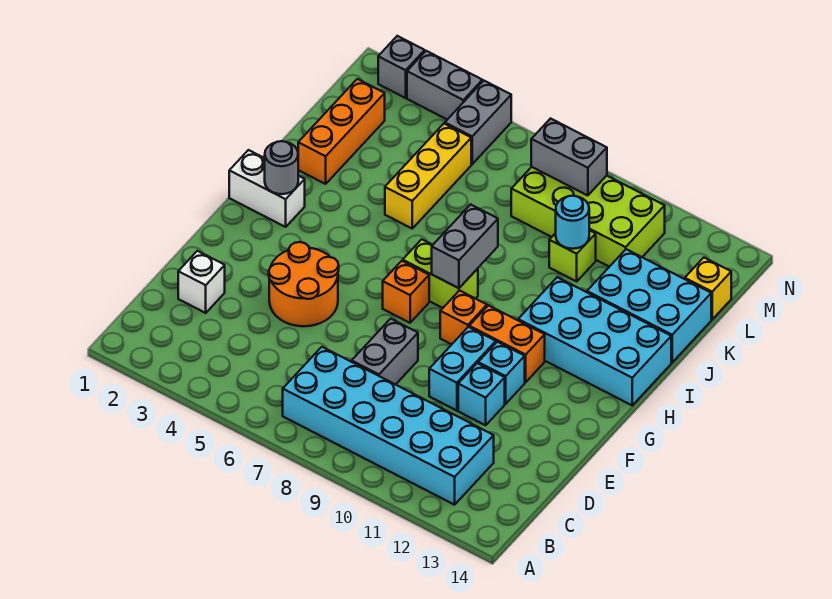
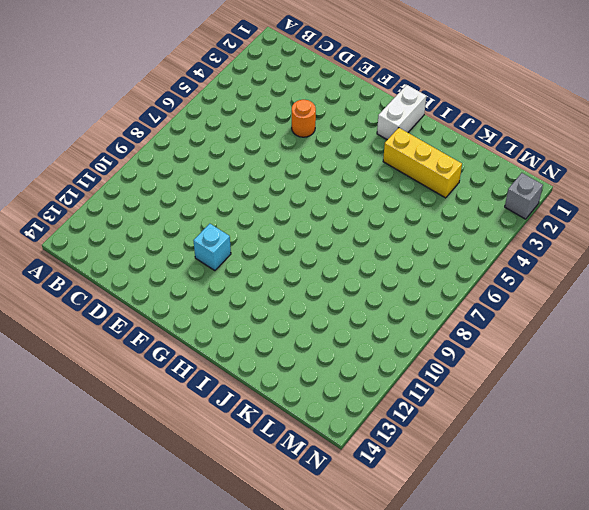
orange round brick E4 level 1 -> orange round brick E4:F5 level 1
yellow brick I3:K3 level 1 -> yellow brick J5:L5 level 1
none -> cyan brick B7:C12 level 1
none -> white brick D2 level 1
none -> grey brick D8:E8 level 1

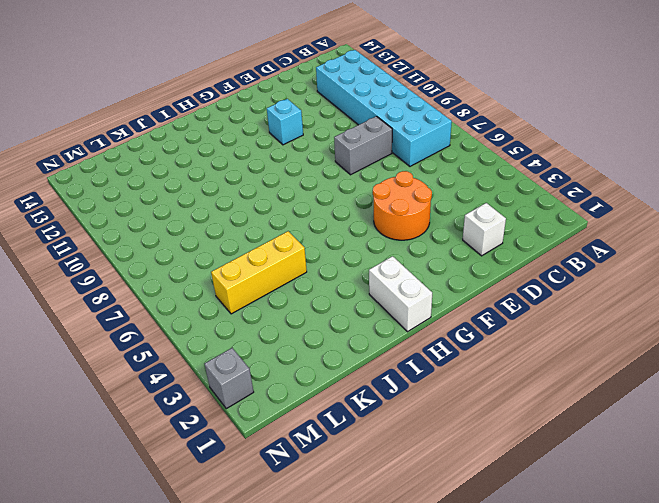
none -> cyan brick E10:F10 level 1
none -> cyan brick E11 level 1
none -> orange brick G7 level 1

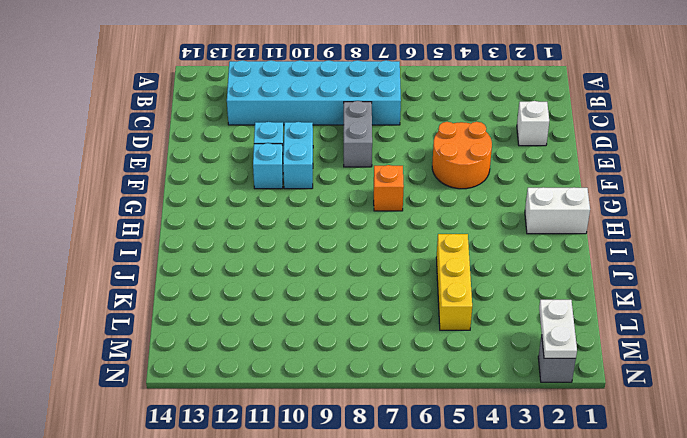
white plate M2:N2 level 2 -> none
none -> orange brick G9 level 1
none -> orange brick G10:G11 level 1
none -> lime brick H7:H8 level 1

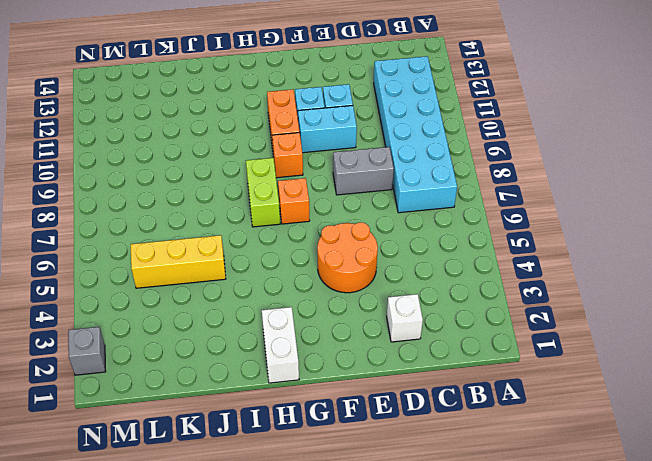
none -> cyan brick H11:I14 level 1
none -> orange brick J2:L2 level 1
none -> cyan brick J12:K14 level 1

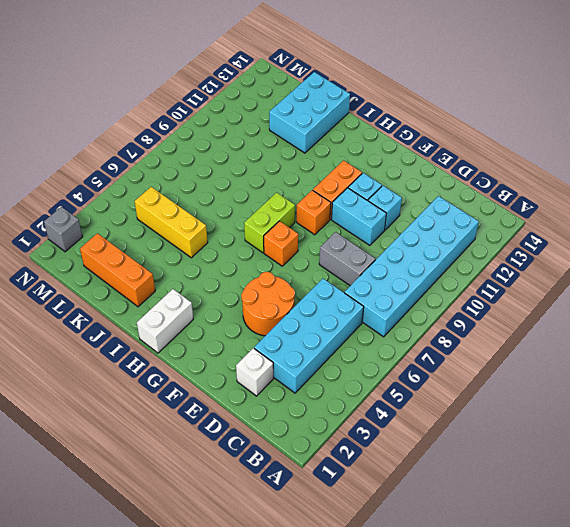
cyan brick C3:D6 level 1 -> cyan brick H11:I14 level 1
none -> lime brick K10 level 1
none -> lime brick L8:M11 level 1
none -> yellow brick L14 level 1

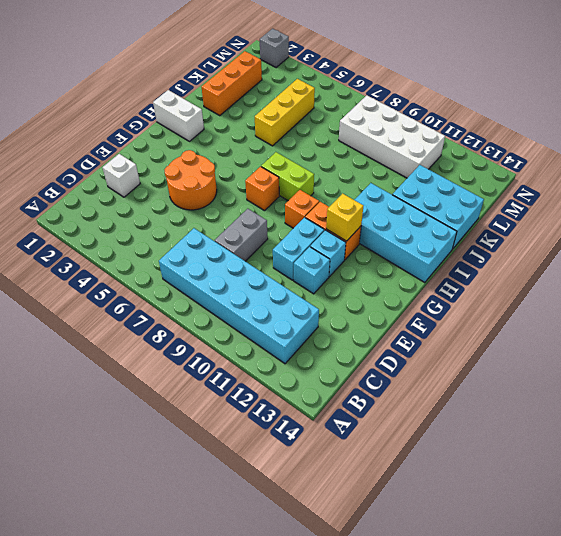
yellow brick G11 level 2 -> yellow brick L14 level 1
white brick L8:M11 level 1 -> lime brick L8:M11 level 1
none -> lime brick K10 level 1
none -> grey brick M5:N5 level 1
none -> grey brick N3:N4 level 1

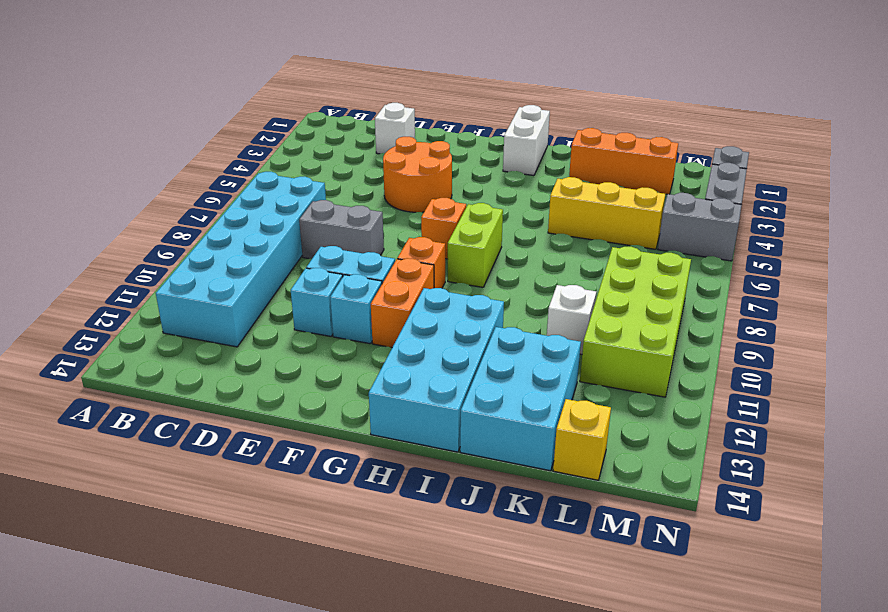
white brick K10 level 1 -> lime brick K10 level 1
none -> grey round brick H2 level 2
none -> grey brick H8:I8 level 2
none -> cyan round brick K10 level 2

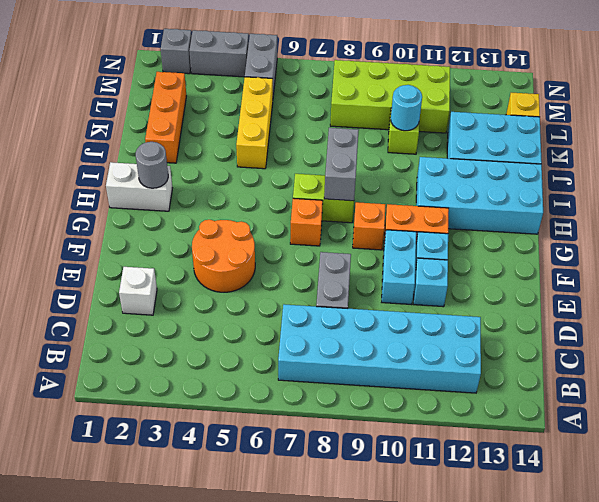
none -> grey brick M8:M9 level 2

